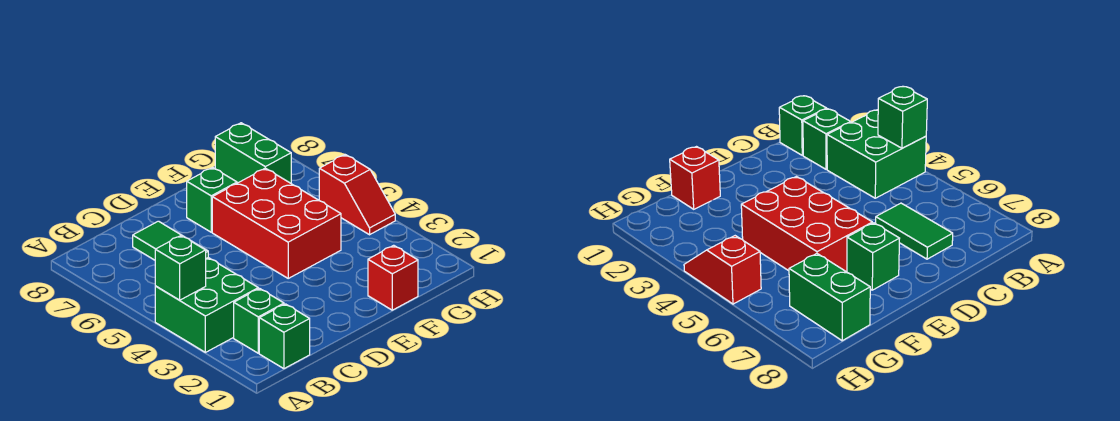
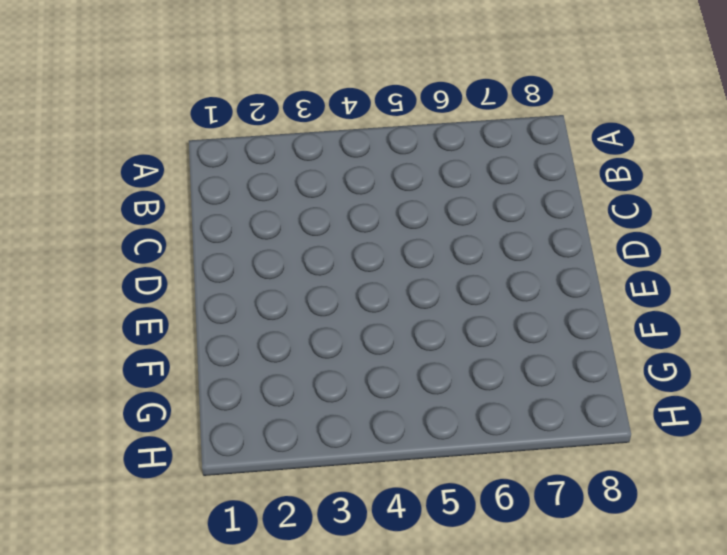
none -> green brick A3:B4 level 1
none -> green brick B1 level 1

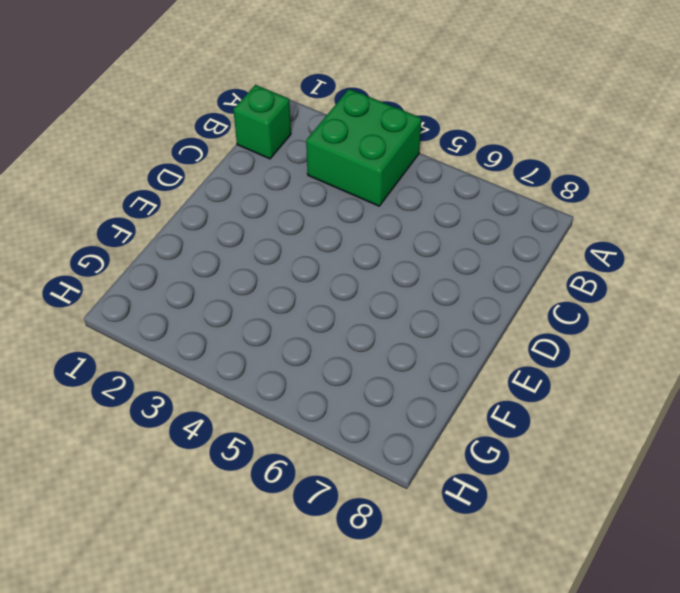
none -> green brick B2 level 1
none -> green tile C6:C7 level 1

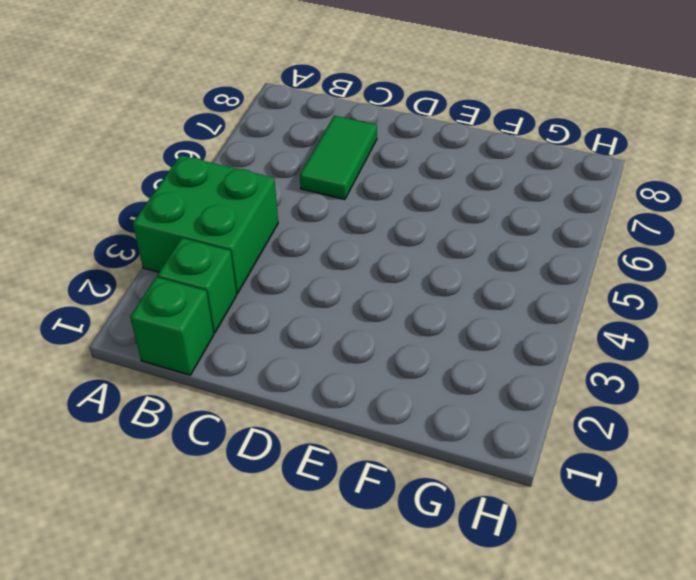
none -> red brick E4:F6 level 1
none -> green brick E7 level 1

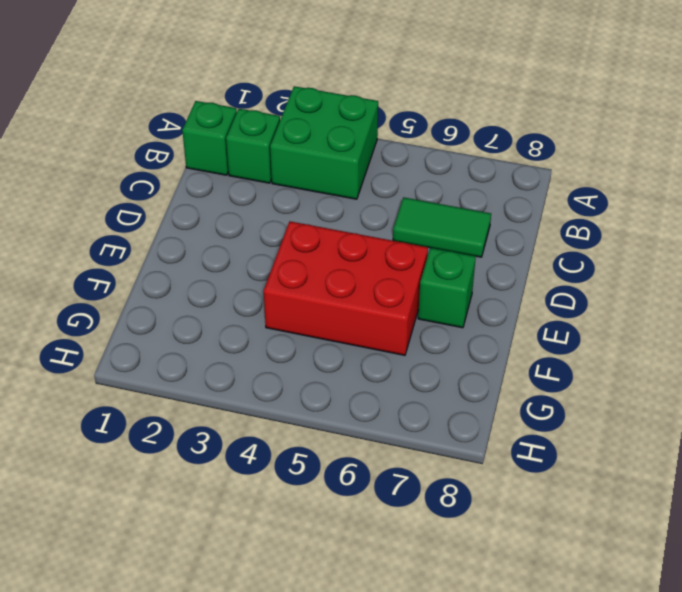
none -> red brick F1 level 1
none -> green brick G7:G8 level 1

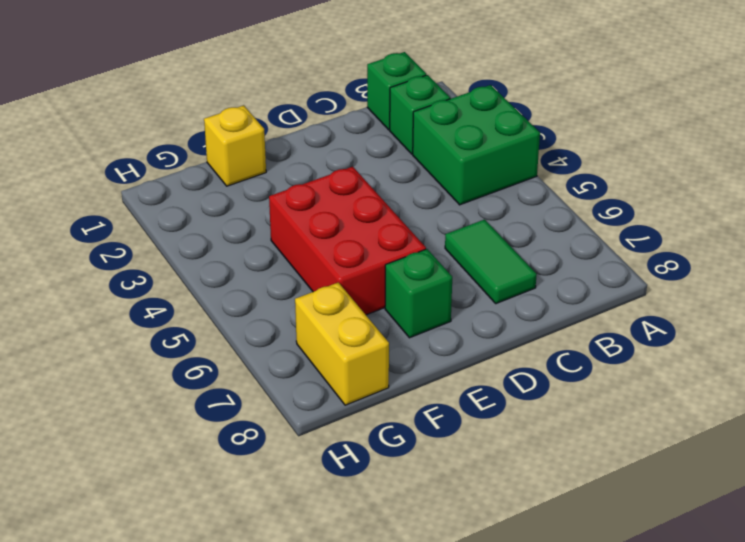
yellow brick F1 level 1 -> red brick F1 level 1
yellow brick G7:G8 level 1 -> green brick G7:G8 level 1
none -> red slope H4:H5 level 1 top 5
none -> green brick A4 level 2

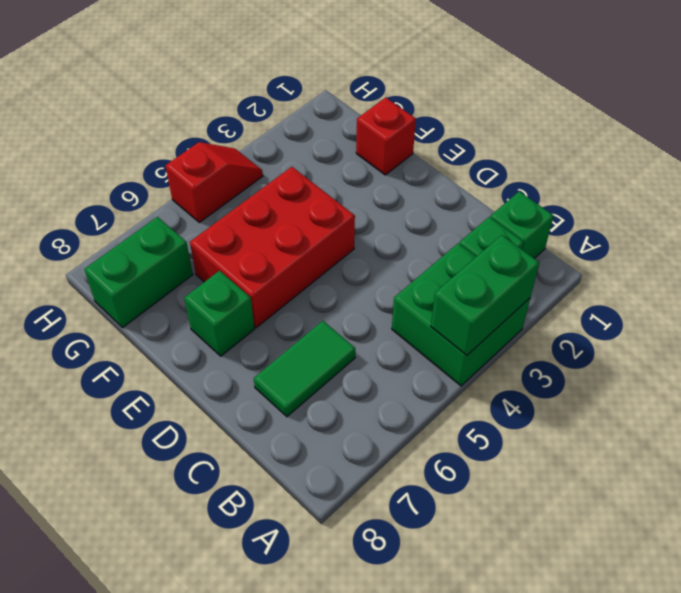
green brick A3:A4 level 2 -> green brick A4 level 2

